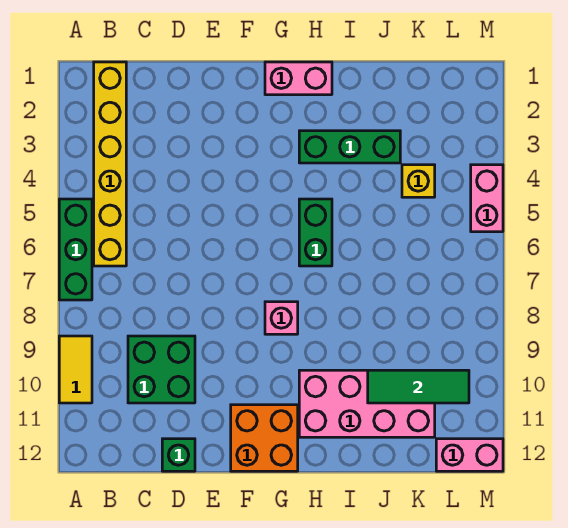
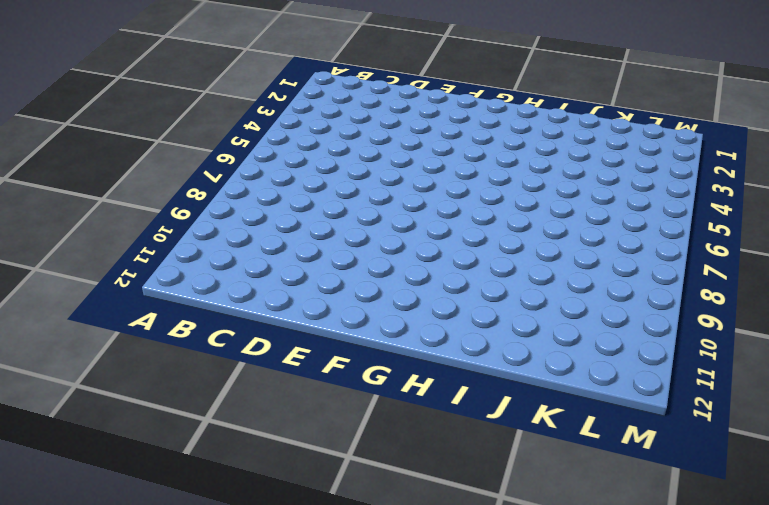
none -> green brick A5:A7 level 1
none -> yellow tile A9:A10 level 1
none -> yellow brick B1:B6 level 1

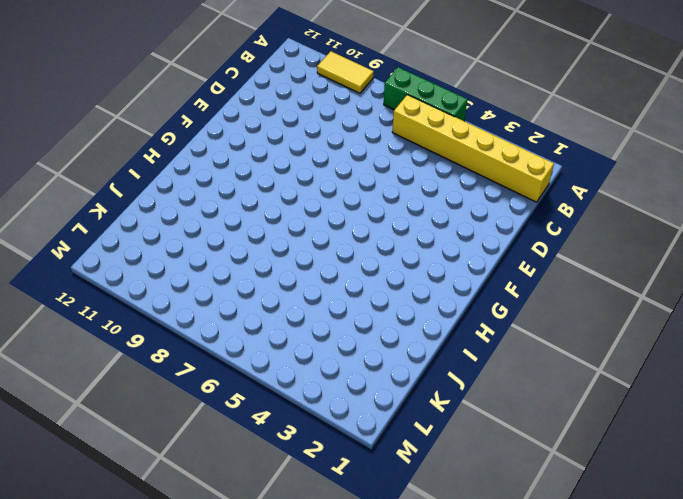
none -> green brick C9:D10 level 1
none -> green brick D12 level 1
none -> orange brick F11:G12 level 1

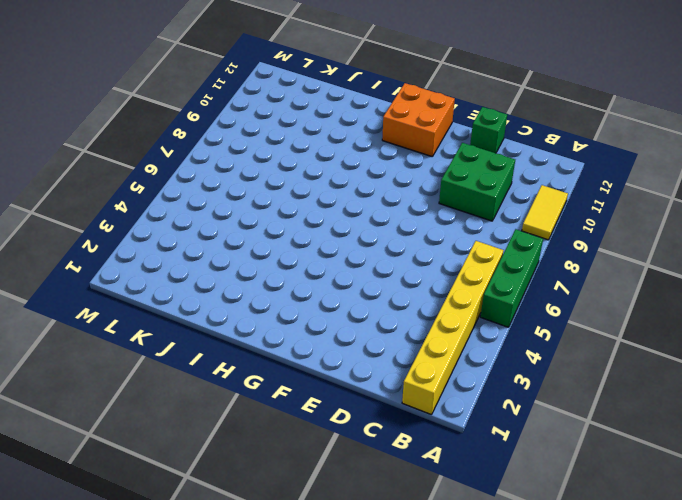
none -> pink brick G1:H1 level 1
none -> pink brick G8 level 1
none -> green brick H3:J3 level 1

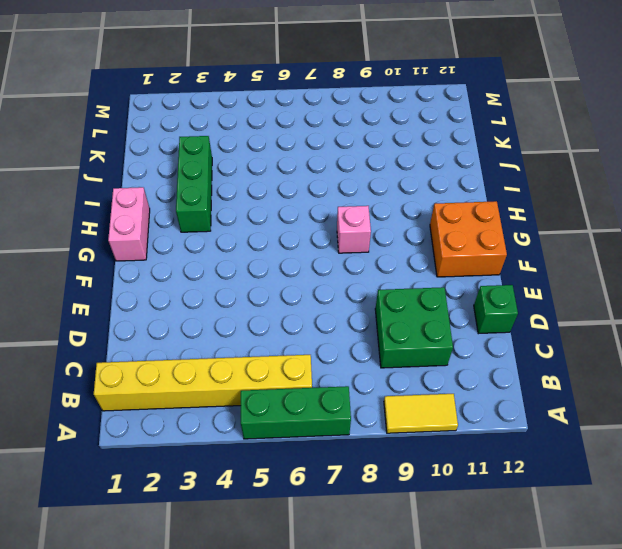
none -> green brick H5:H6 level 1
none -> pink brick H10:K11 level 1
none -> yellow brick K4 level 1

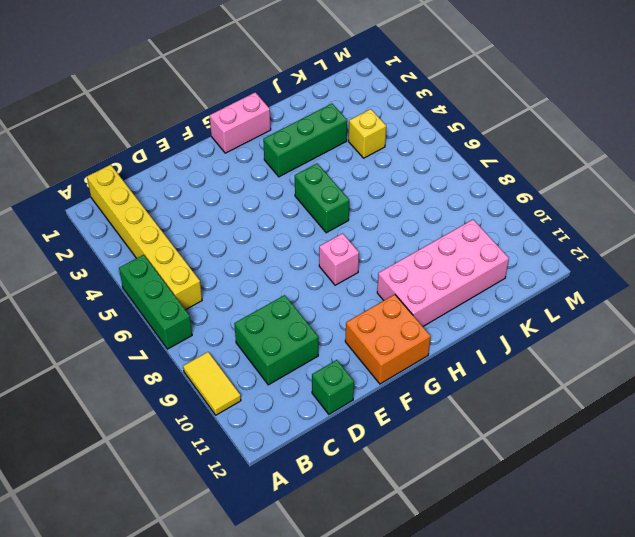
none -> pink brick L12:M12 level 1
none -> pink brick M4:M5 level 1
none -> green tile J10:L10 level 2

